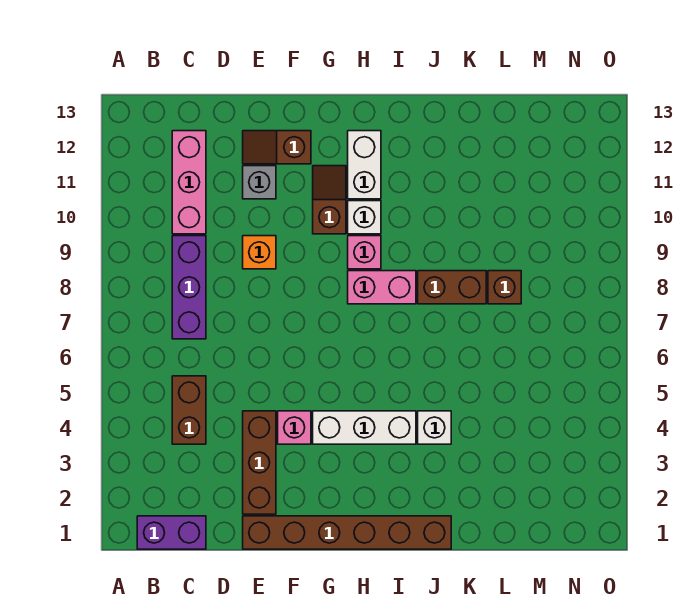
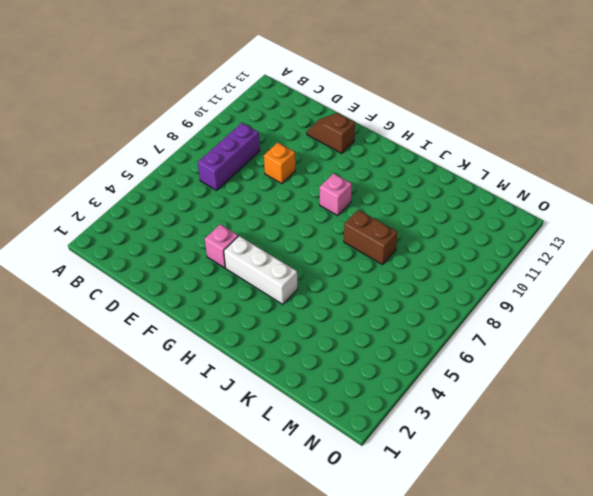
none -> purple brick B1:C1 level 1
none -> brown brick C4:C5 level 1
none -> pink brick C10:C12 level 1

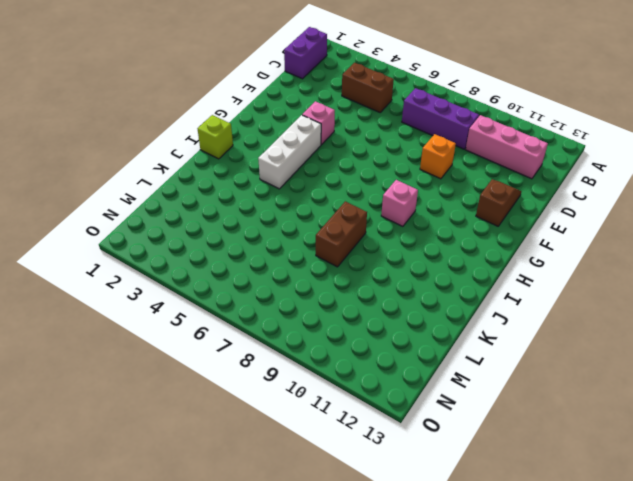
lime brick I1 level 1 -> brown brick E1:J1 level 1
none -> brown brick E2:E4 level 1
none -> grey brick E11 level 1
none -> brown slope G10:G11 level 1 top 10

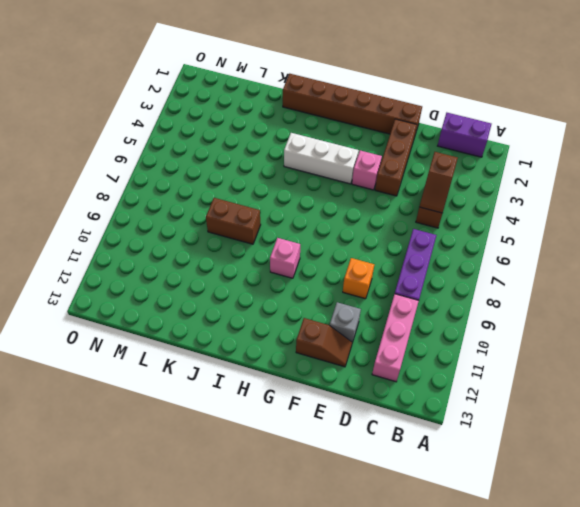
brown slope C4:C5 level 2 top 4 -> brown slope G10:G11 level 1 top 10
none -> pink brick H8:I8 level 1
none -> white brick H10 level 1
none -> white brick H11:H12 level 1

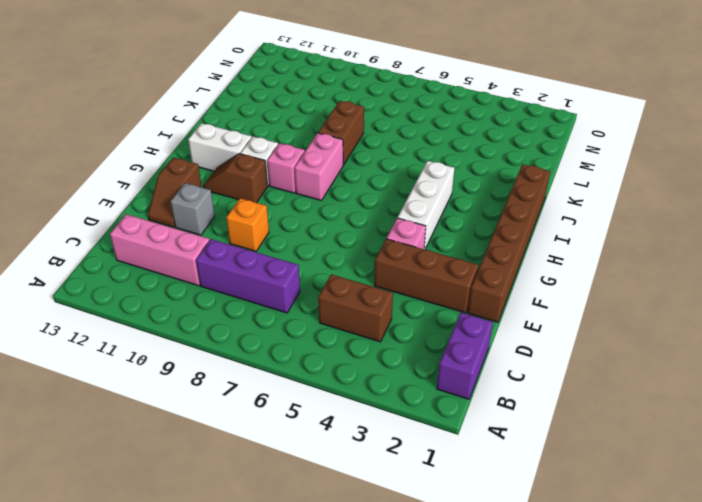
none -> white brick J4 level 1
none -> brown brick L8 level 1

